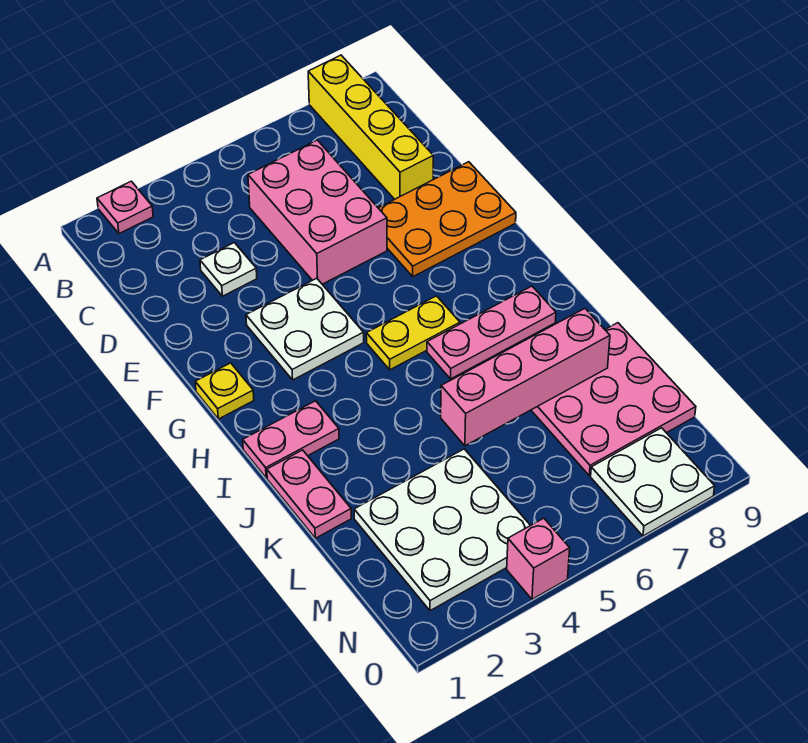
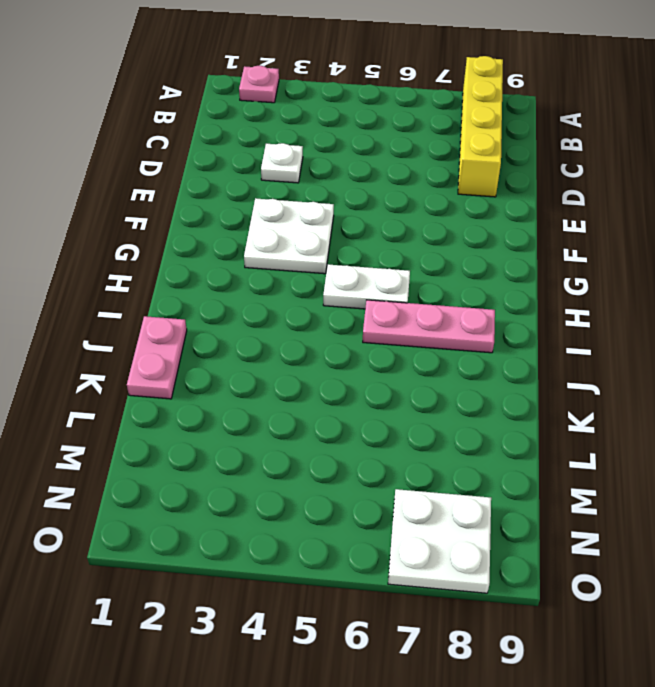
white plate H5:H6 level 1 -> yellow plate H5:H6 level 1
none -> pink brick C5:E6 level 1
none -> orange plate E7:F9 level 1
none -> yellow plate G1 level 1

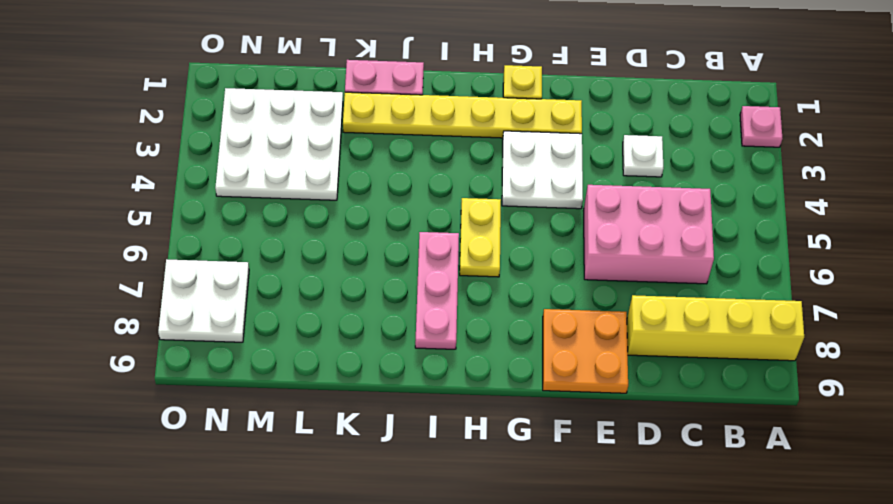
orange plate E8:F9 level 1 -> orange plate E7:F9 level 1
yellow plate F2:K2 level 1 -> pink plate I1:I2 level 1
none -> pink plate K7:M9 level 1
none -> pink brick O4 level 1
none -> pink brick K5:K8 level 2

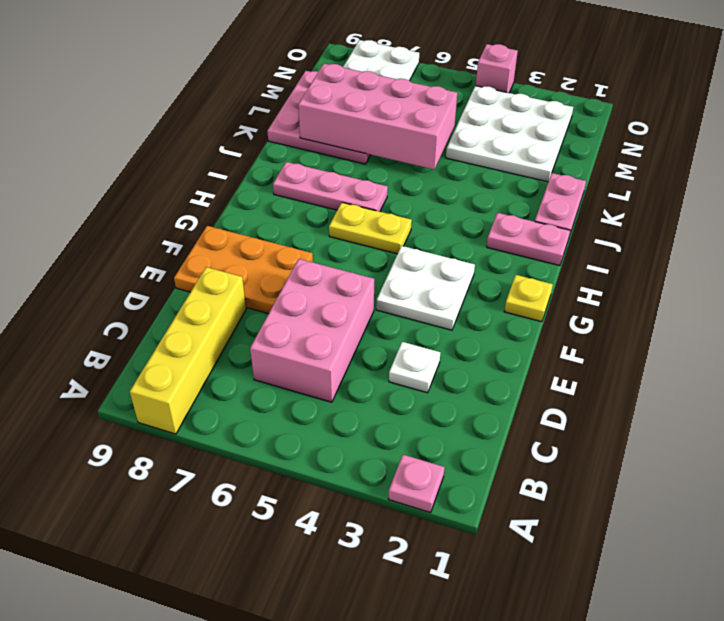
pink brick K5:L8 level 2 -> pink brick K5:K8 level 2

